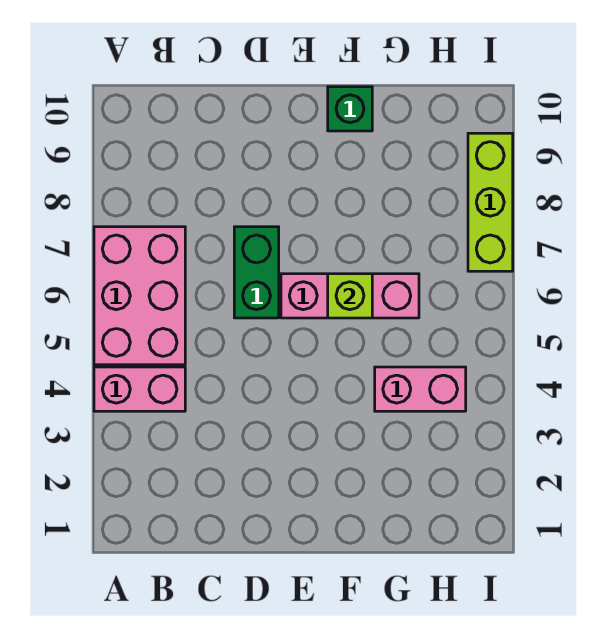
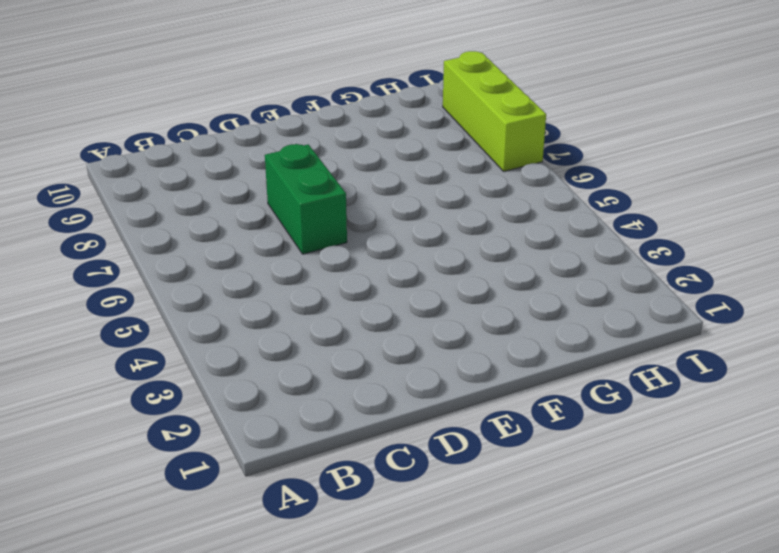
none -> pink brick A4:B4 level 1
none -> pink brick A5:B7 level 1

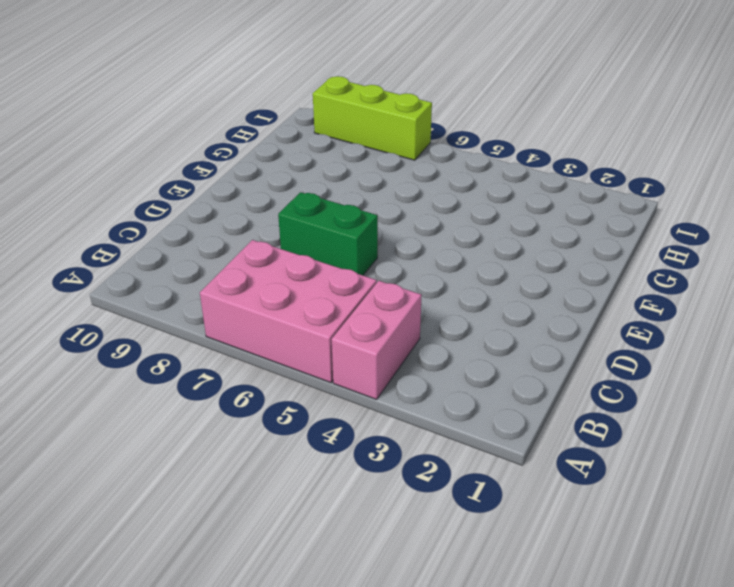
none -> pink brick E6:G6 level 1
none -> green brick F10 level 1

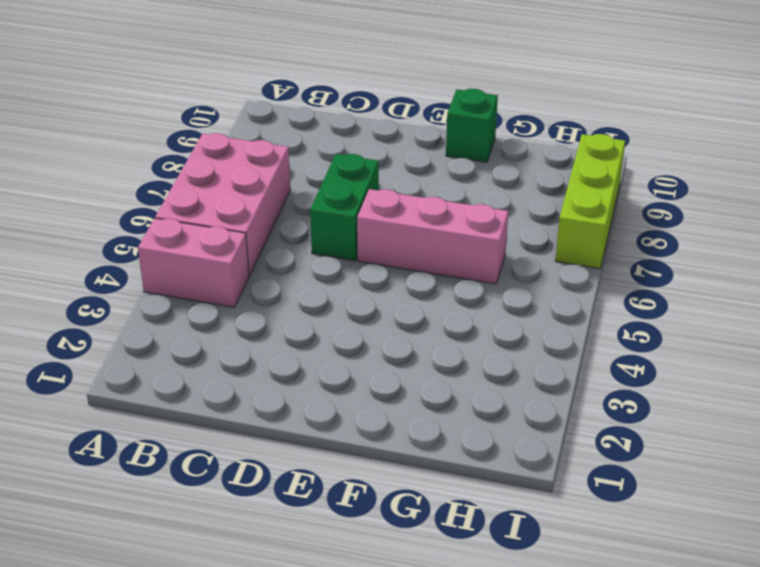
none -> pink brick G4:H4 level 1
none -> lime brick F6 level 2

